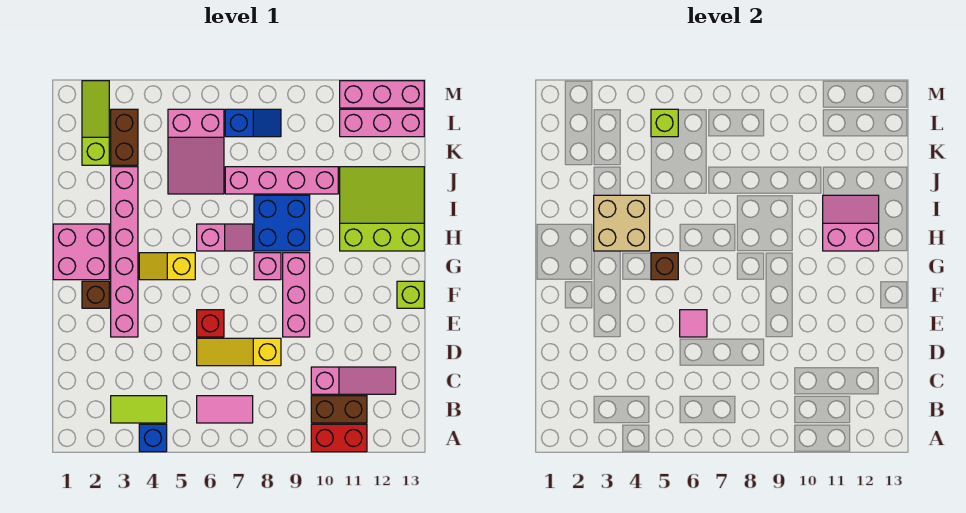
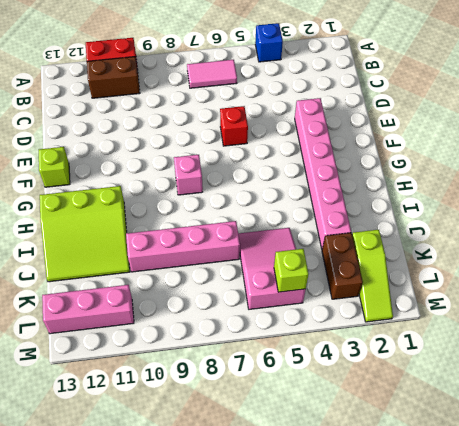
none -> lime tile B3:B4 level 1
none -> pink slope C10:C12 level 1 top 10
none -> yellow slope D6:D8 level 1 top 8
none -> pink brick E9:G9 level 1

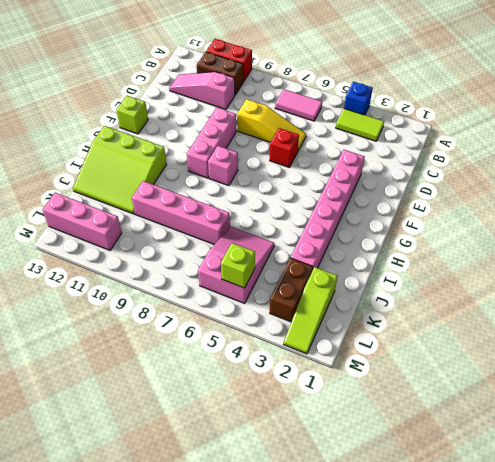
none -> brown brick F2 level 1
none -> pink brick G1:H2 level 1
none -> yellow slope G4:G5 level 1 top 5
none -> pink slope H6:H7 level 1 top 6

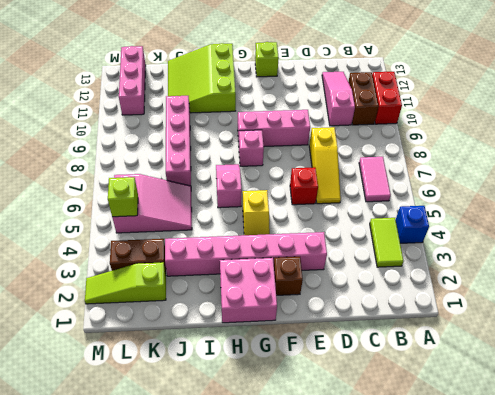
none -> blue brick H8:I9 level 1
none -> blue slope L7:L8 level 1 top 7
none -> pink brick M11:M13 level 1
none -> pink tile E6 level 2

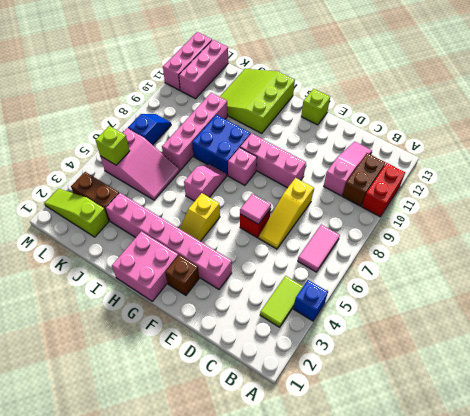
none -> brown brick G5 level 2
none -> tan brick H3:I4 level 2
none -> pink slope H11:I12 level 2 top H

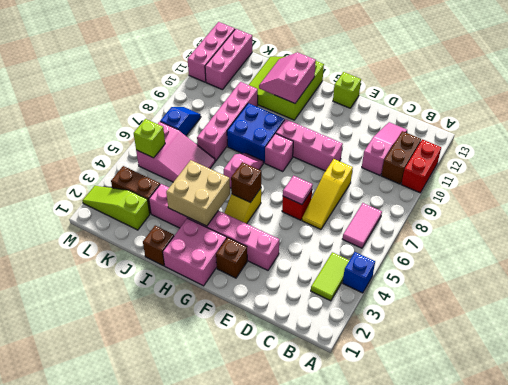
brown brick I1 level 1 -> none

